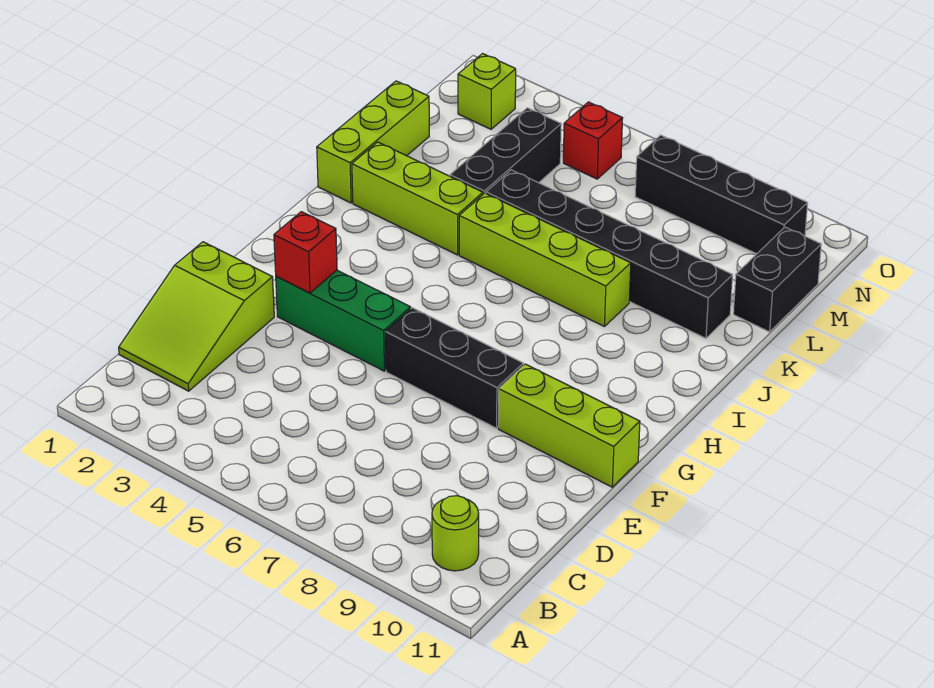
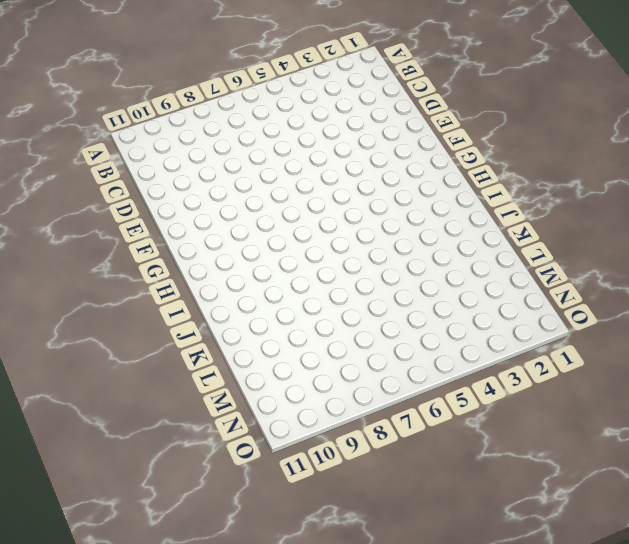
none -> lime round brick B10 level 1
none -> lime slope C1:E2 level 1 top E
none -> green brick F3:F5 level 1

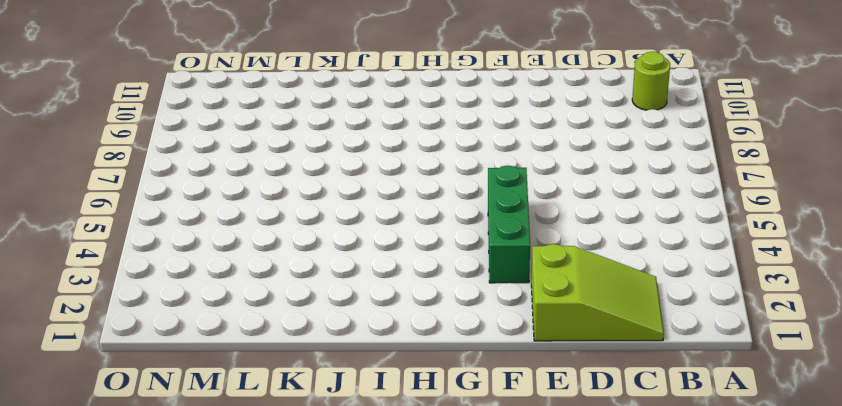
none -> black brick F6:F8 level 1
none -> lime brick F9:F11 level 1
none -> lime brick J1:L1 level 1

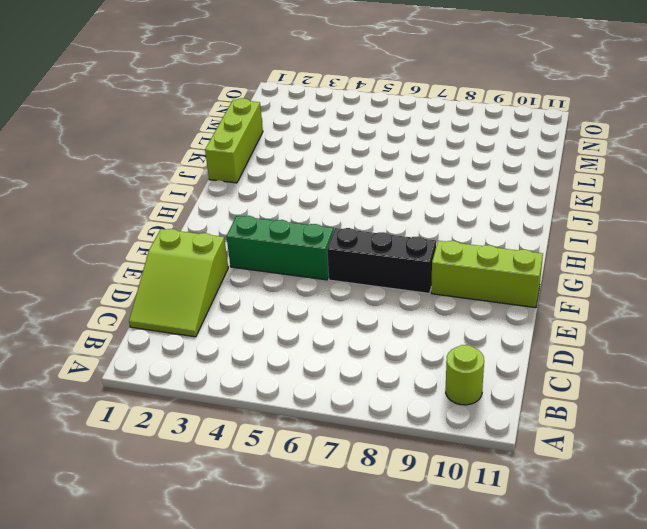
none -> lime brick J2:J4 level 1
none -> lime brick J5:J8 level 1
none -> black brick K4:M4 level 1

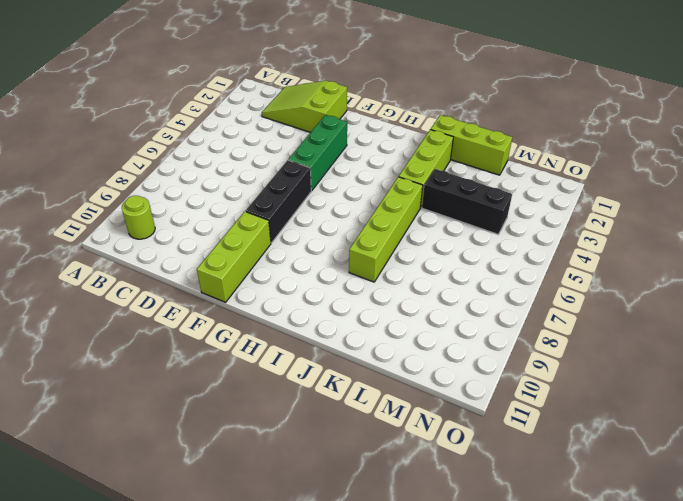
none -> black brick K5:K10 level 1
none -> black brick L11:M11 level 1
none -> lime brick N2 level 1

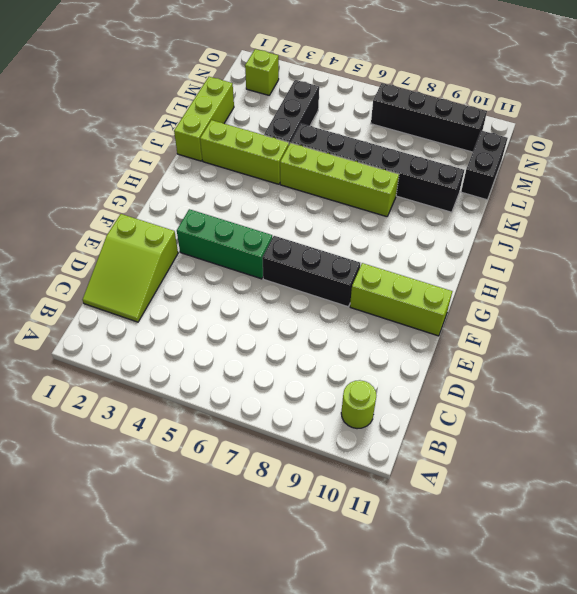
none -> red brick N5 level 1
none -> red brick F3 level 2

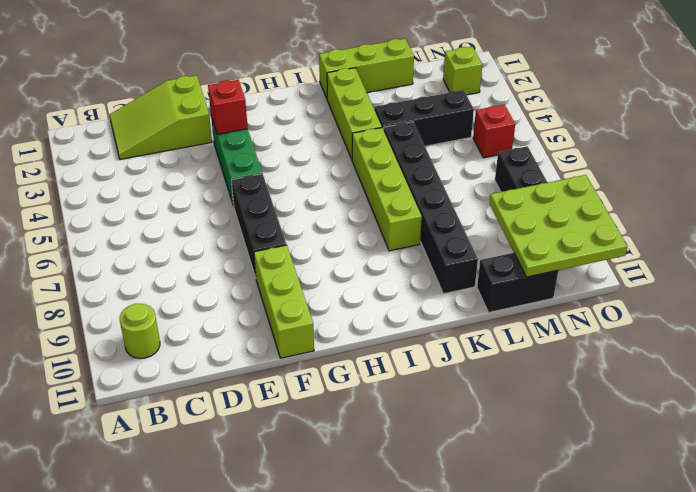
lime plate M9:O11 level 2 -> none

